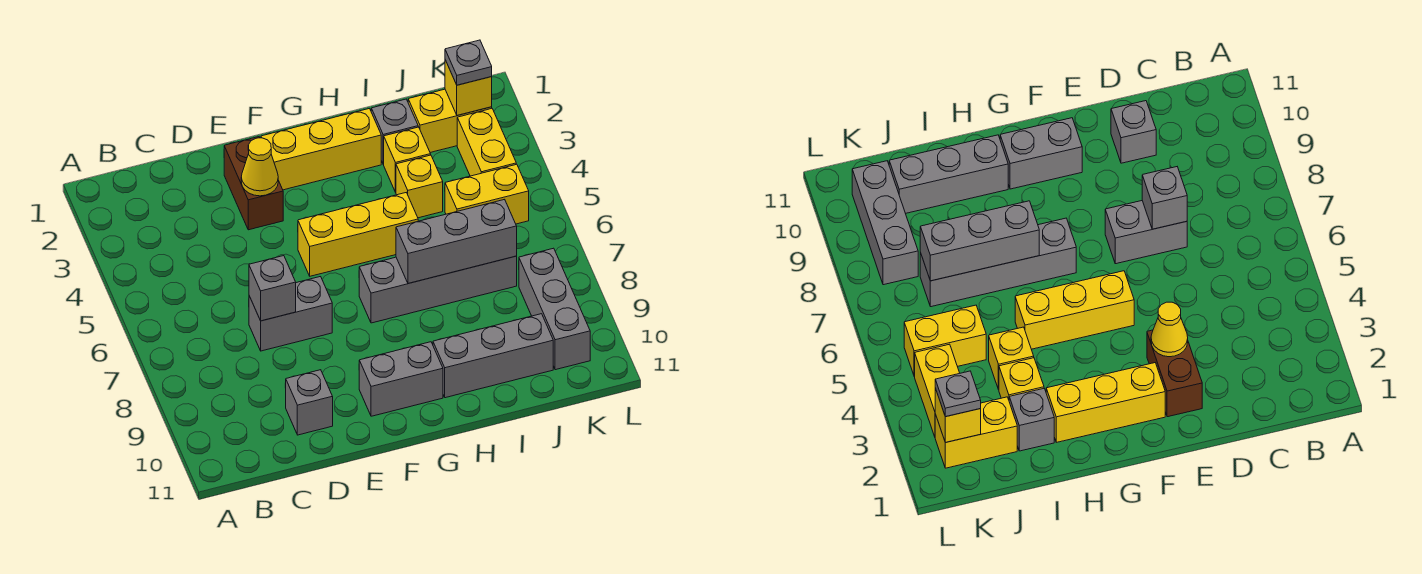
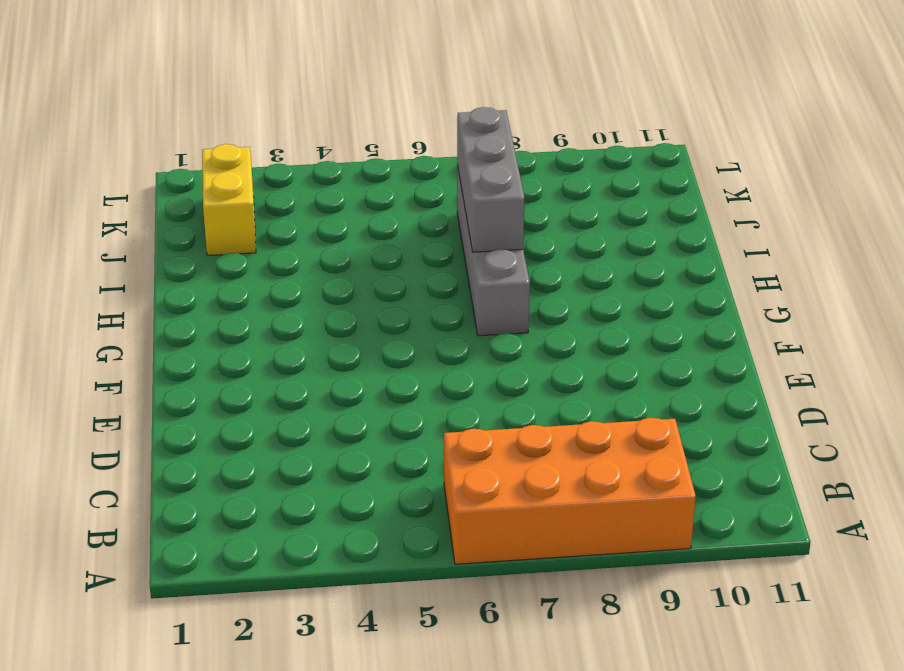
orange brick A6:B9 level 1 -> none
none -> grey brick D7:E7 level 1
none -> grey brick D10 level 1
none -> brown brick E2:E3 level 1

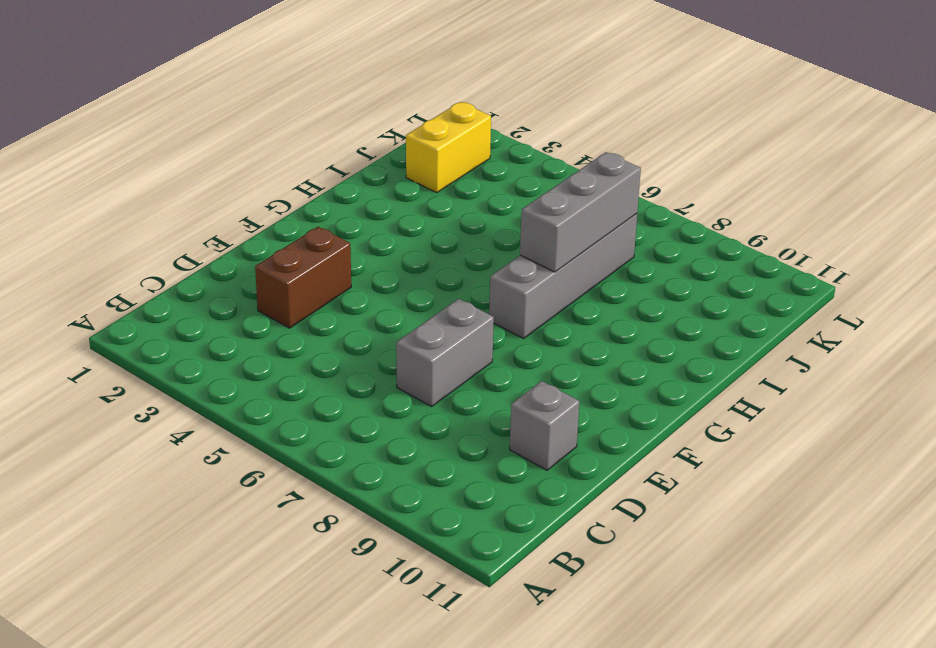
brown brick D3:E3 level 1 -> brown brick E2:E3 level 1
none -> yellow brick F2:H2 level 1
none -> yellow brick F5:H5 level 1
none -> grey brick F10:G10 level 1

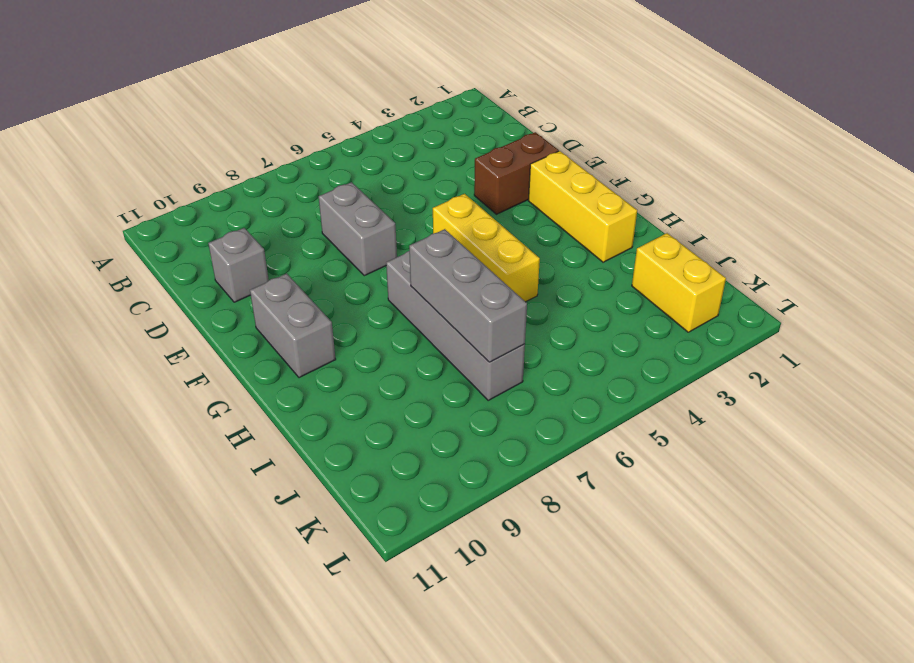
none -> grey brick H10:J10 level 1
none -> grey brick I2 level 1
none -> yellow brick I3 level 1

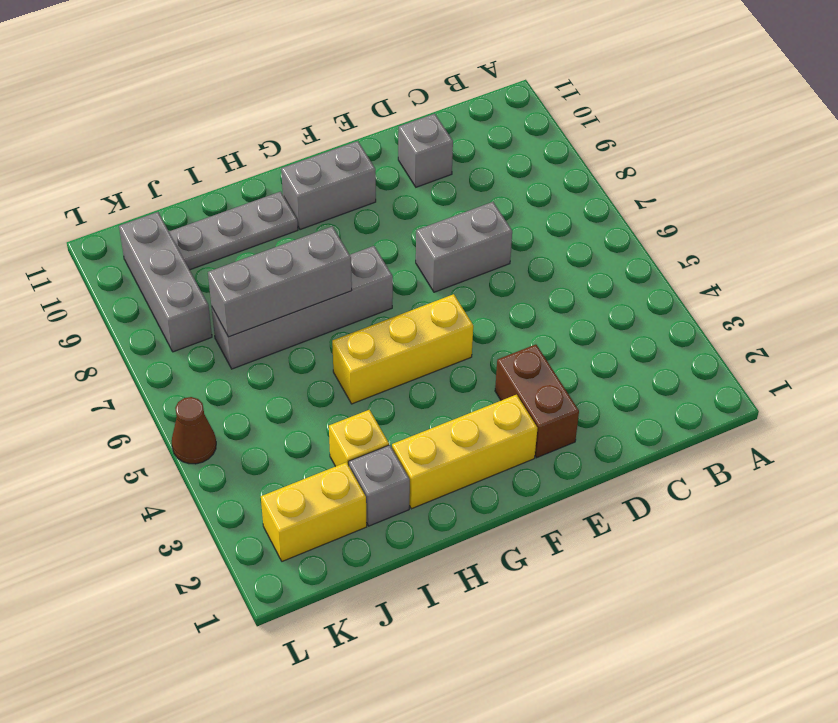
grey plate H10:J10 level 1 -> grey brick H10:J10 level 1
brown cone L5 level 1 -> none
none -> yellow brick I4 level 1
none -> yellow brick J5:K5 level 1
none -> yellow brick K3:K4 level 1

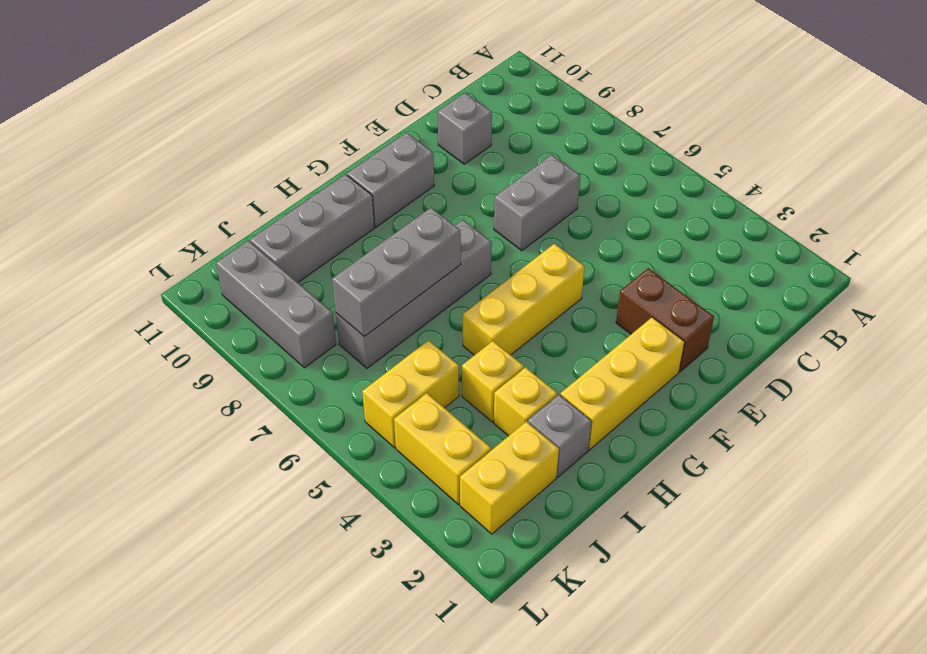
none -> grey brick D7 level 2
none -> yellow cone E3 level 2
none -> yellow brick K2 level 2

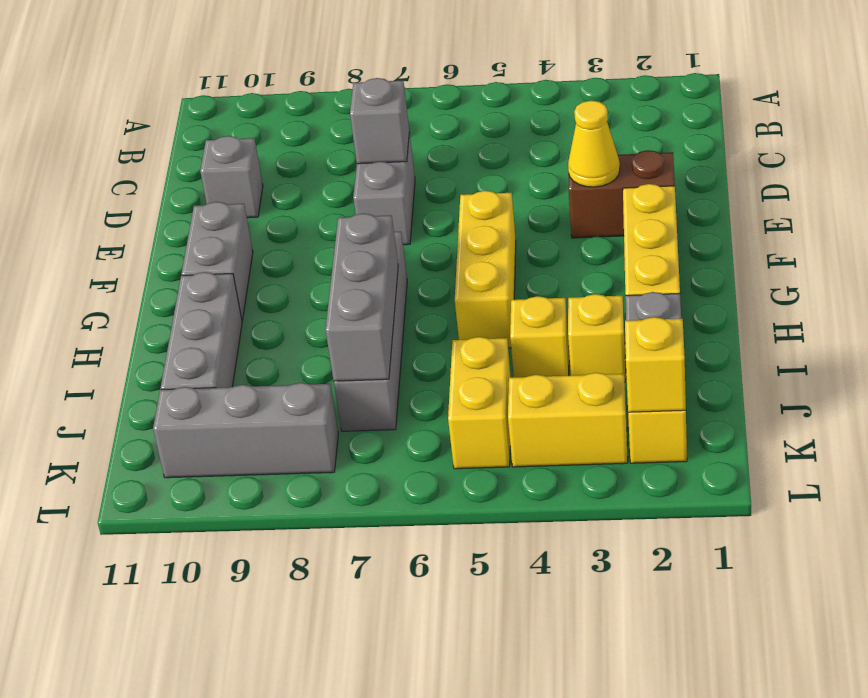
none -> grey plate K2 level 3

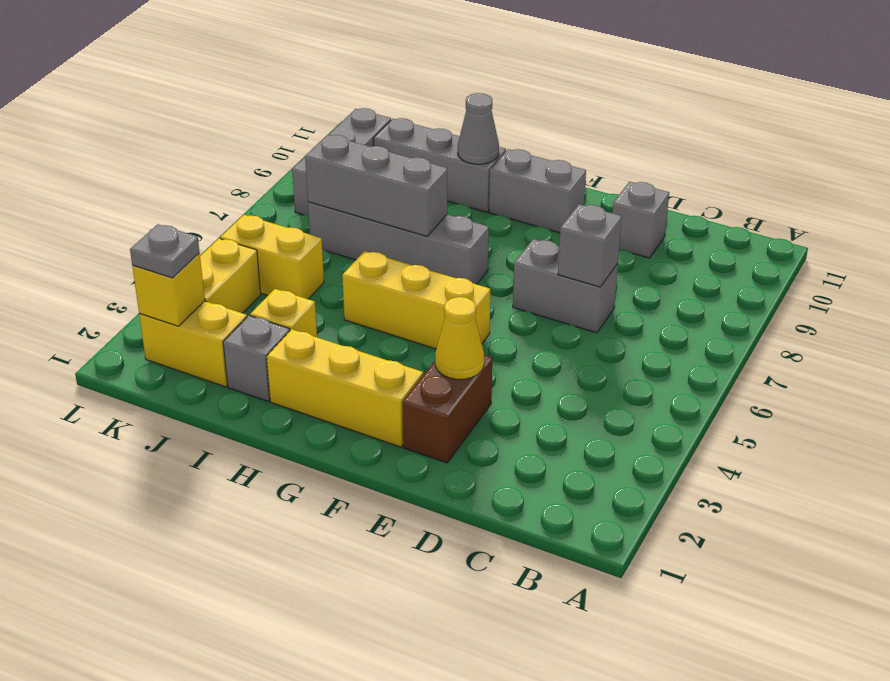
grey cone H10 level 2 -> none
none -> yellow brick I4 level 1

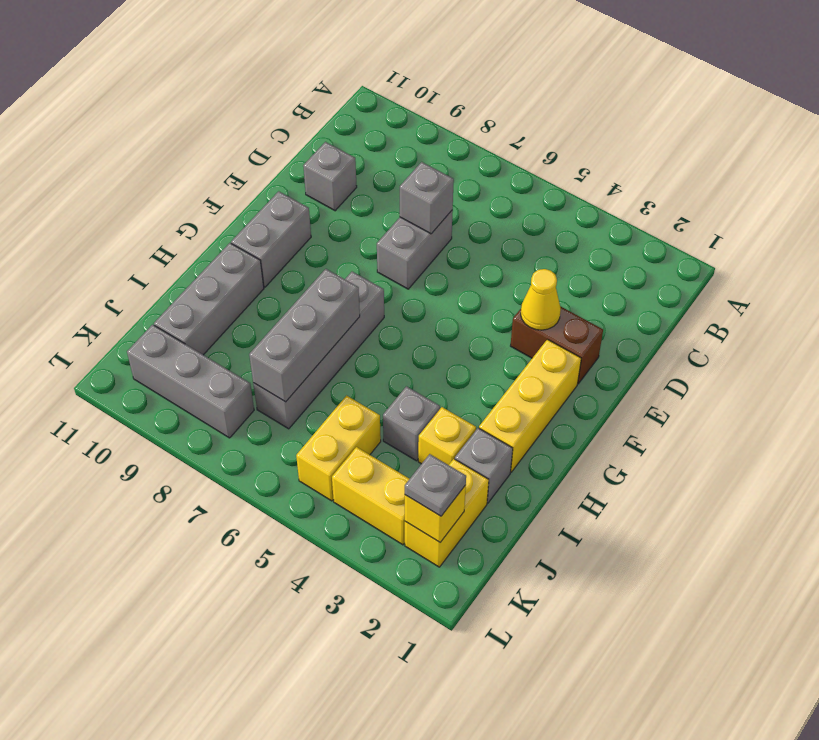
grey brick I4 level 1 -> yellow brick I4 level 1
none -> yellow brick F5:H5 level 1

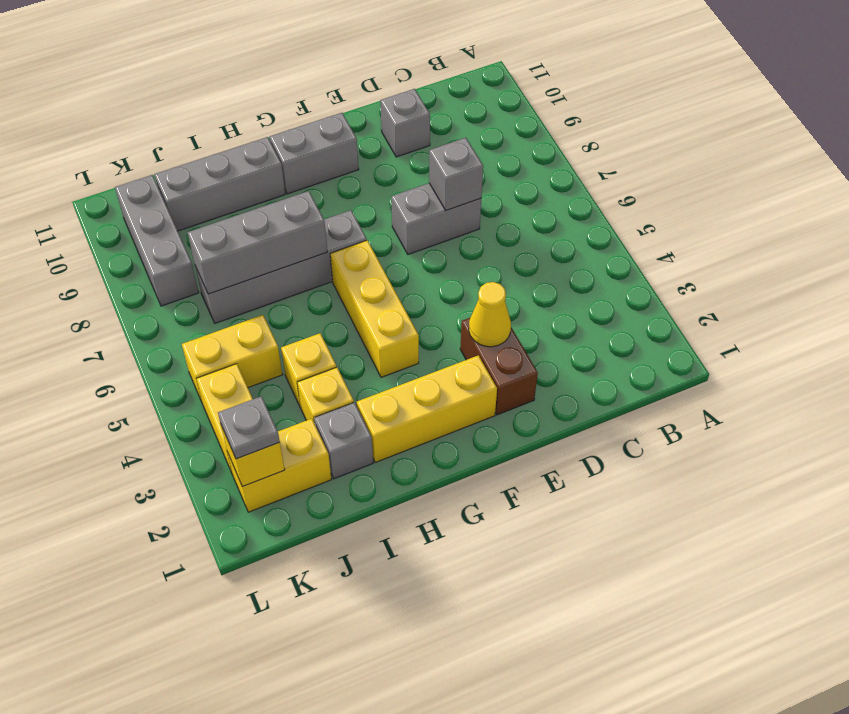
yellow brick G4:G6 level 1 -> yellow brick F5:H5 level 1

